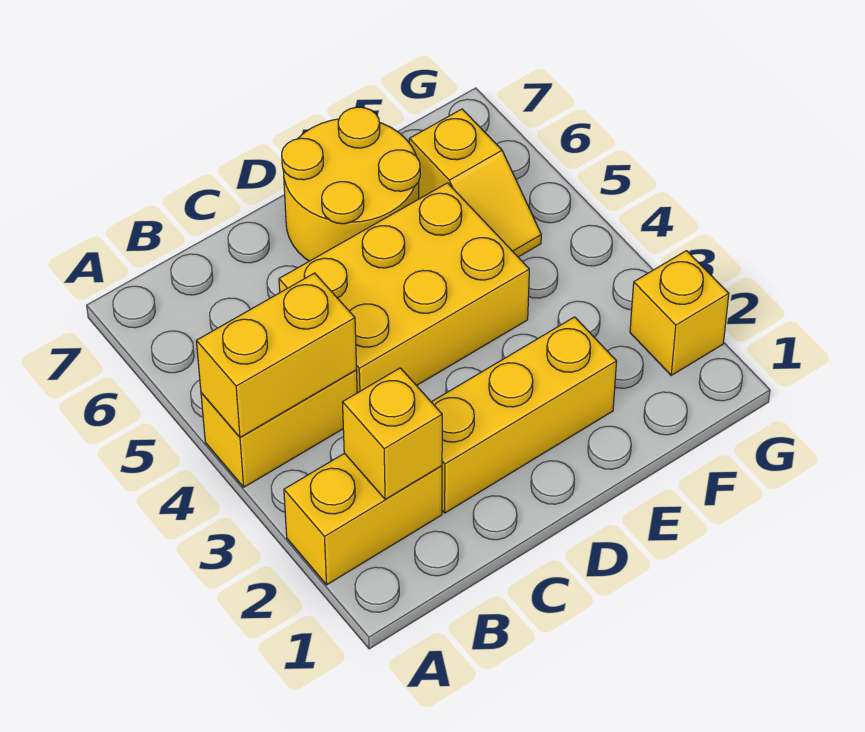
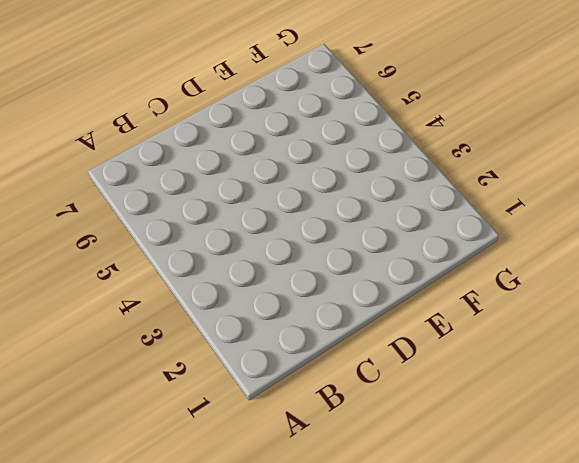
none -> yellow brick A2:B2 level 1
none -> yellow brick A4:B4 level 1

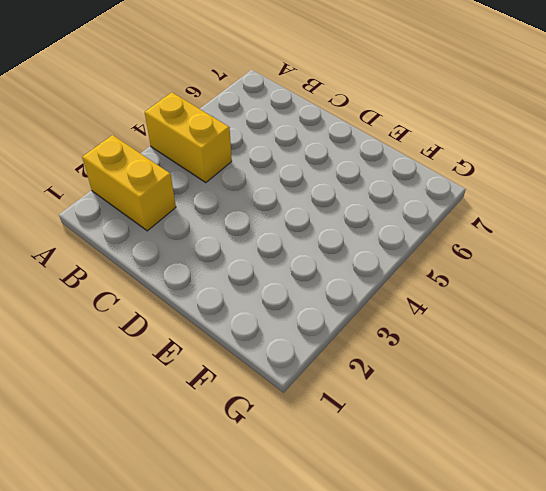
none -> yellow brick C2:E2 level 1
none -> yellow brick C4:E5 level 1

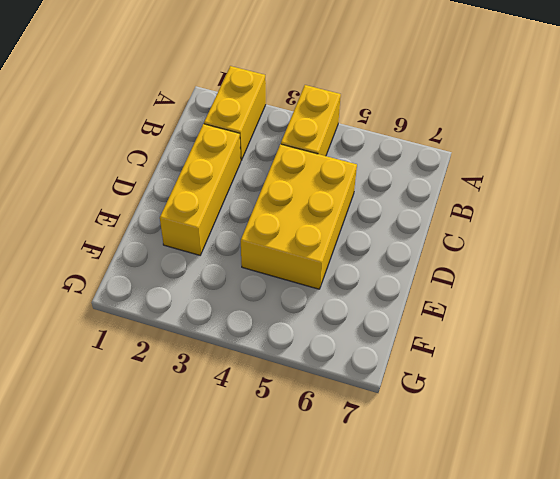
none -> yellow round brick D6:E7 level 1
none -> yellow slope F5:F6 level 1 top 6

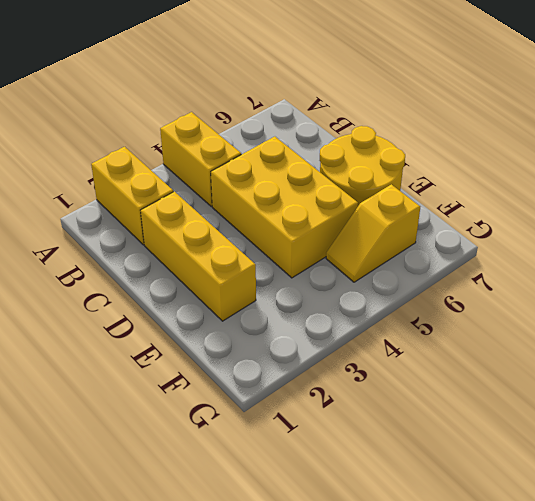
none -> yellow brick G2 level 1
none -> yellow brick A4:B4 level 2

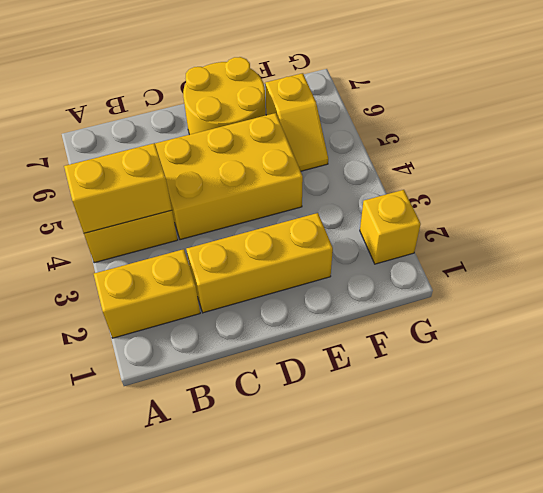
none -> yellow brick B2 level 2

